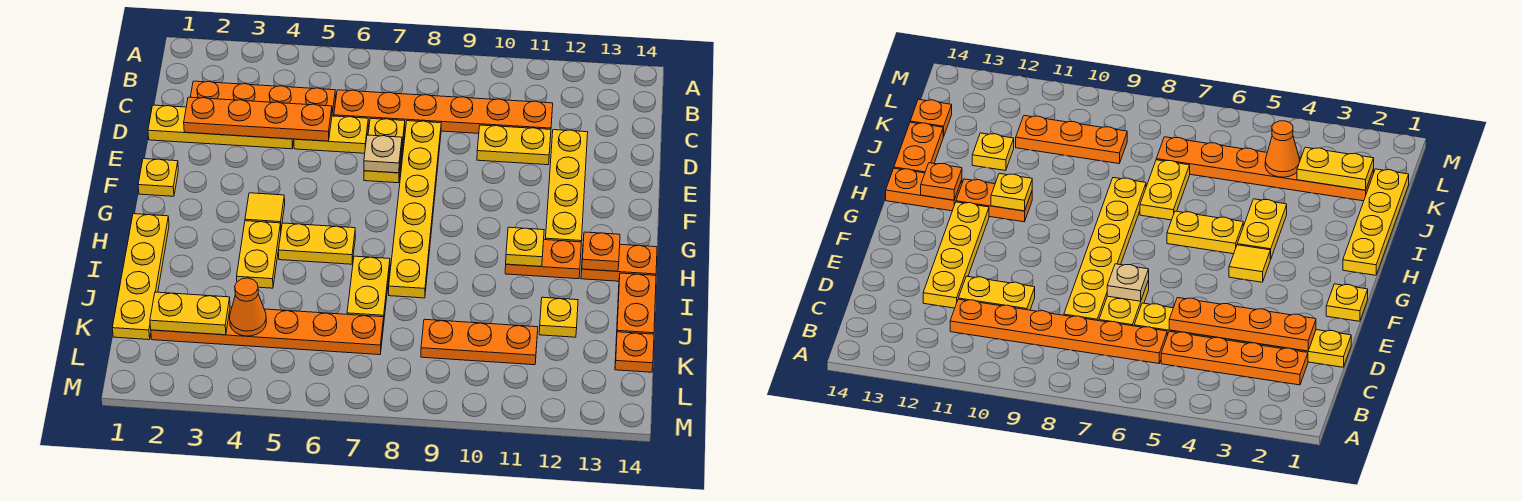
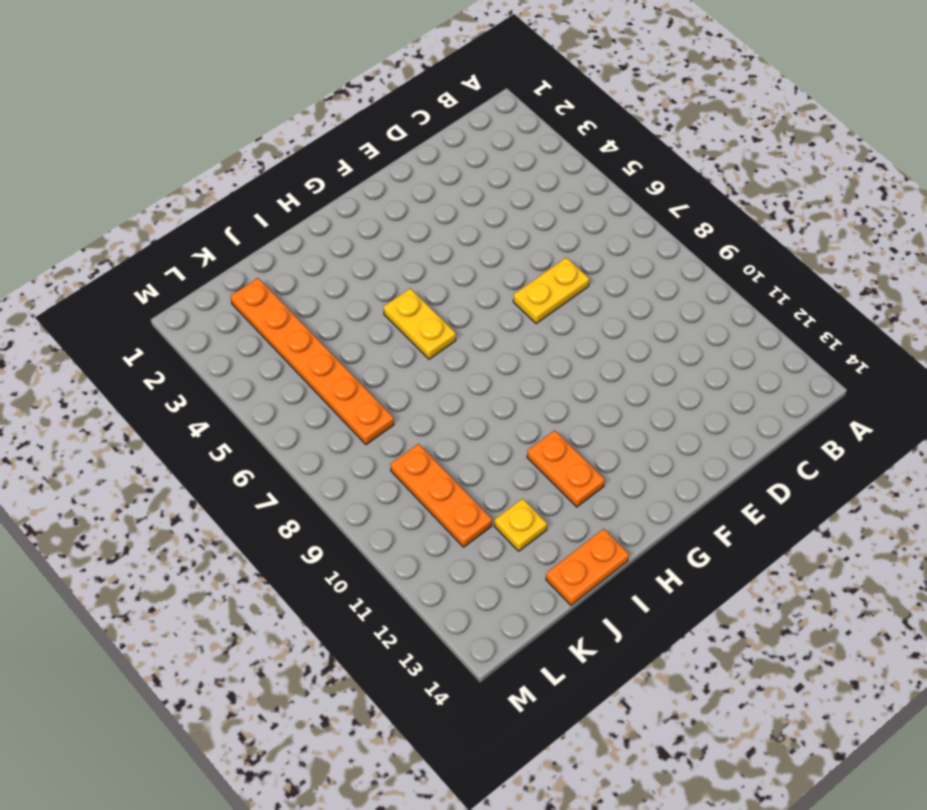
none -> orange plate C2:C5 level 1
none -> orange plate C6:C11 level 1
none -> yellow plate D1:D4 level 1

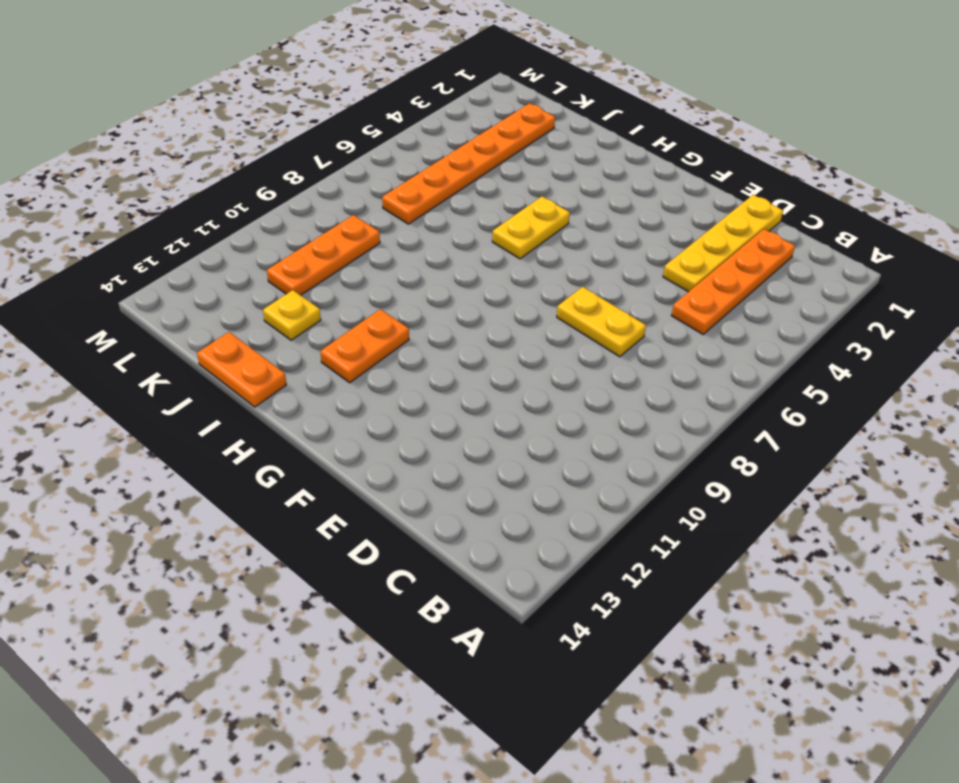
none -> orange plate C6:C11 level 1
none -> yellow plate D5:D6 level 1
none -> yellow plate D8:I8 level 1

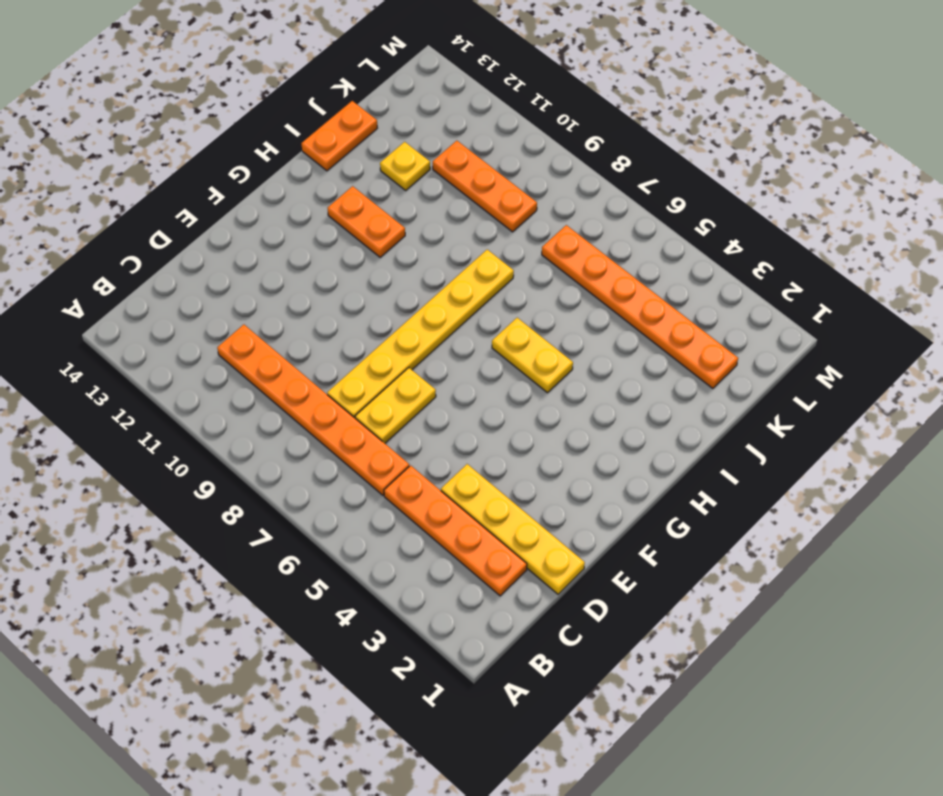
none -> yellow plate D5:D6 level 1
none -> yellow plate D10:D11 level 1
none -> yellow plate D12:G12 level 1

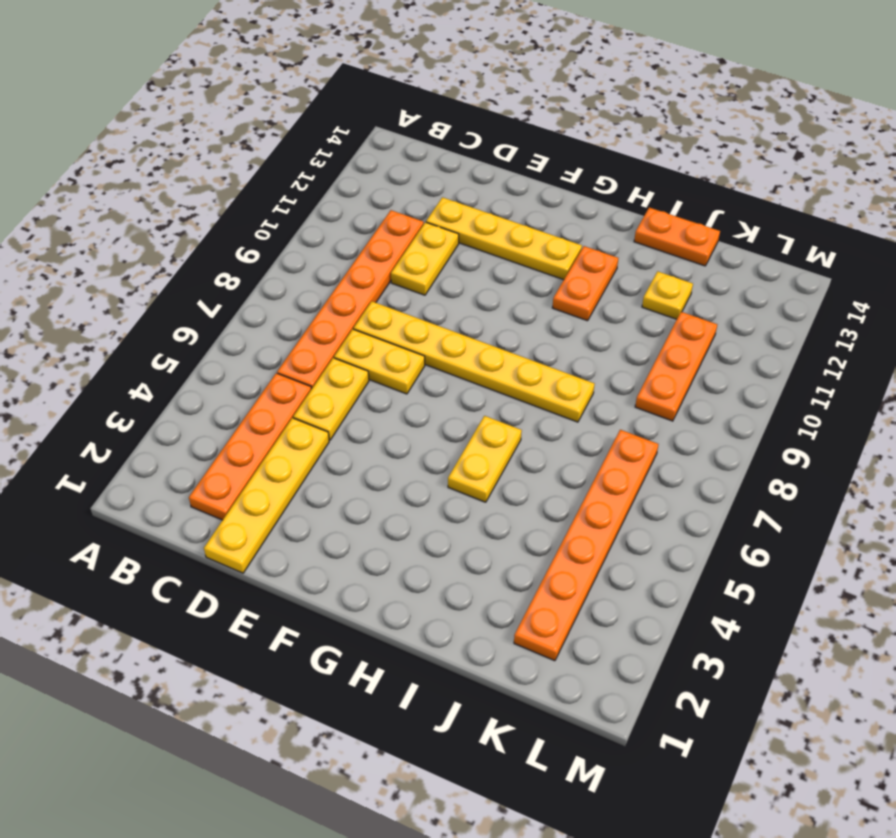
none -> yellow plate F1 level 1
none -> yellow tile G4 level 1
none -> yellow plate H1:K1 level 1

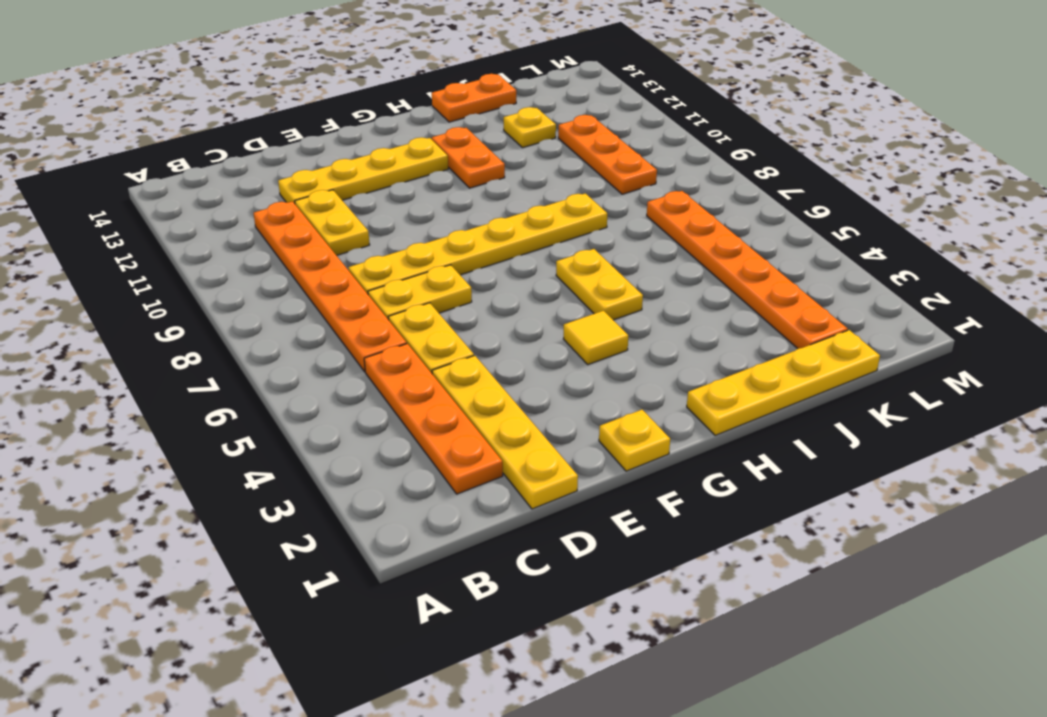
none -> yellow plate H4:I4 level 1
none -> orange plate H13:H14 level 1
none -> yellow plate I7:J7 level 1

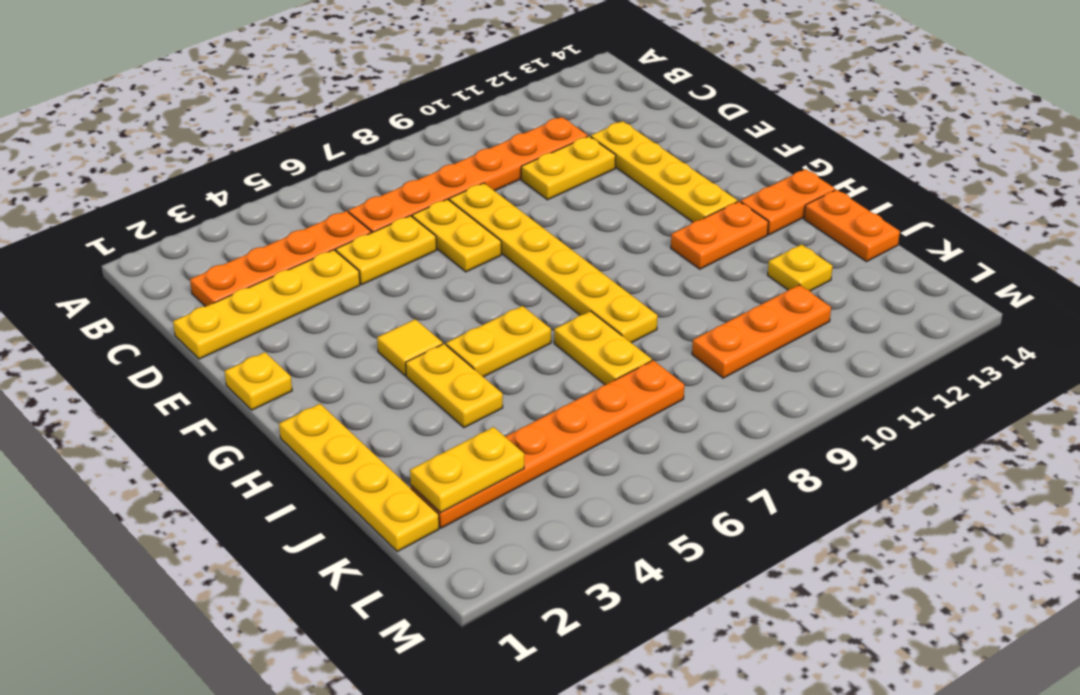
none -> orange plate K14 level 1
none -> orange plate D2:D5 level 2
none -> tan plate E7 level 2

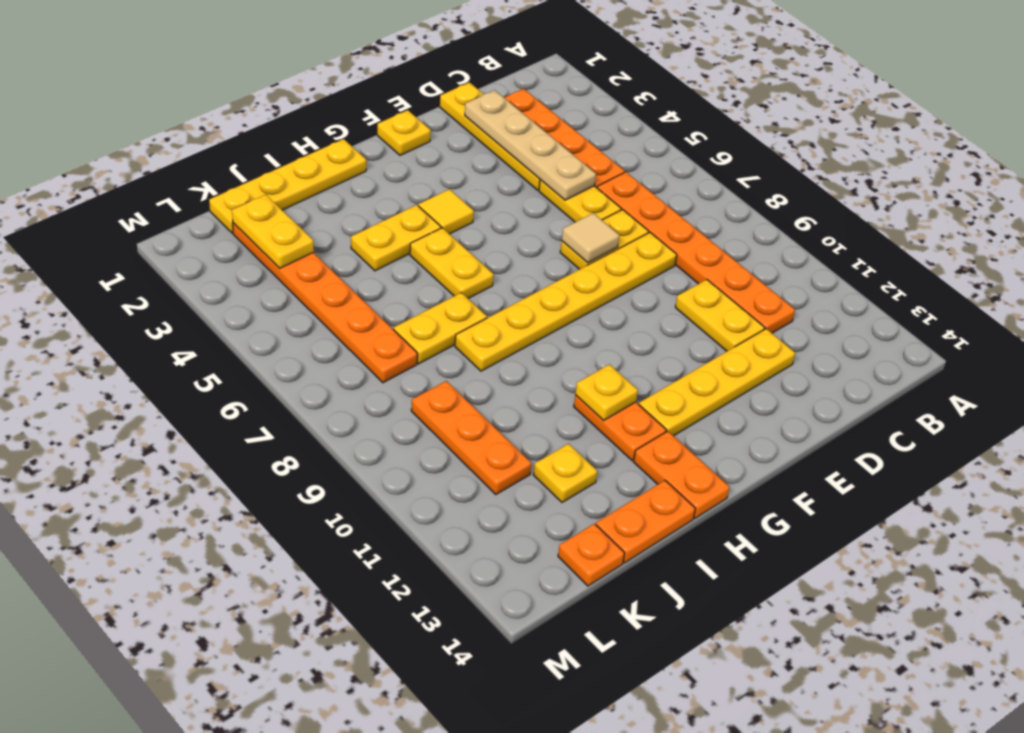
tan plate D2:D5 level 2 -> orange plate D2:D5 level 2
tan tile E7 level 2 -> tan plate E7 level 2
none -> orange plate H13 level 2
none -> orange cone K4 level 2

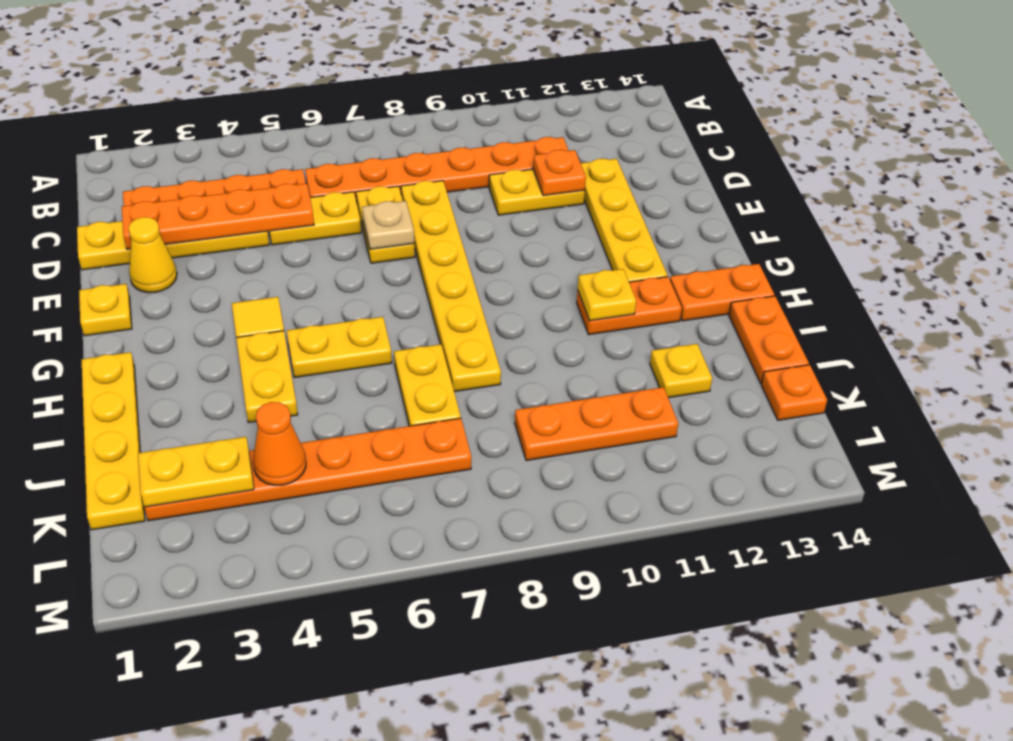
orange plate D11 level 2 -> orange plate H13 level 2
yellow cone E2 level 1 -> none

